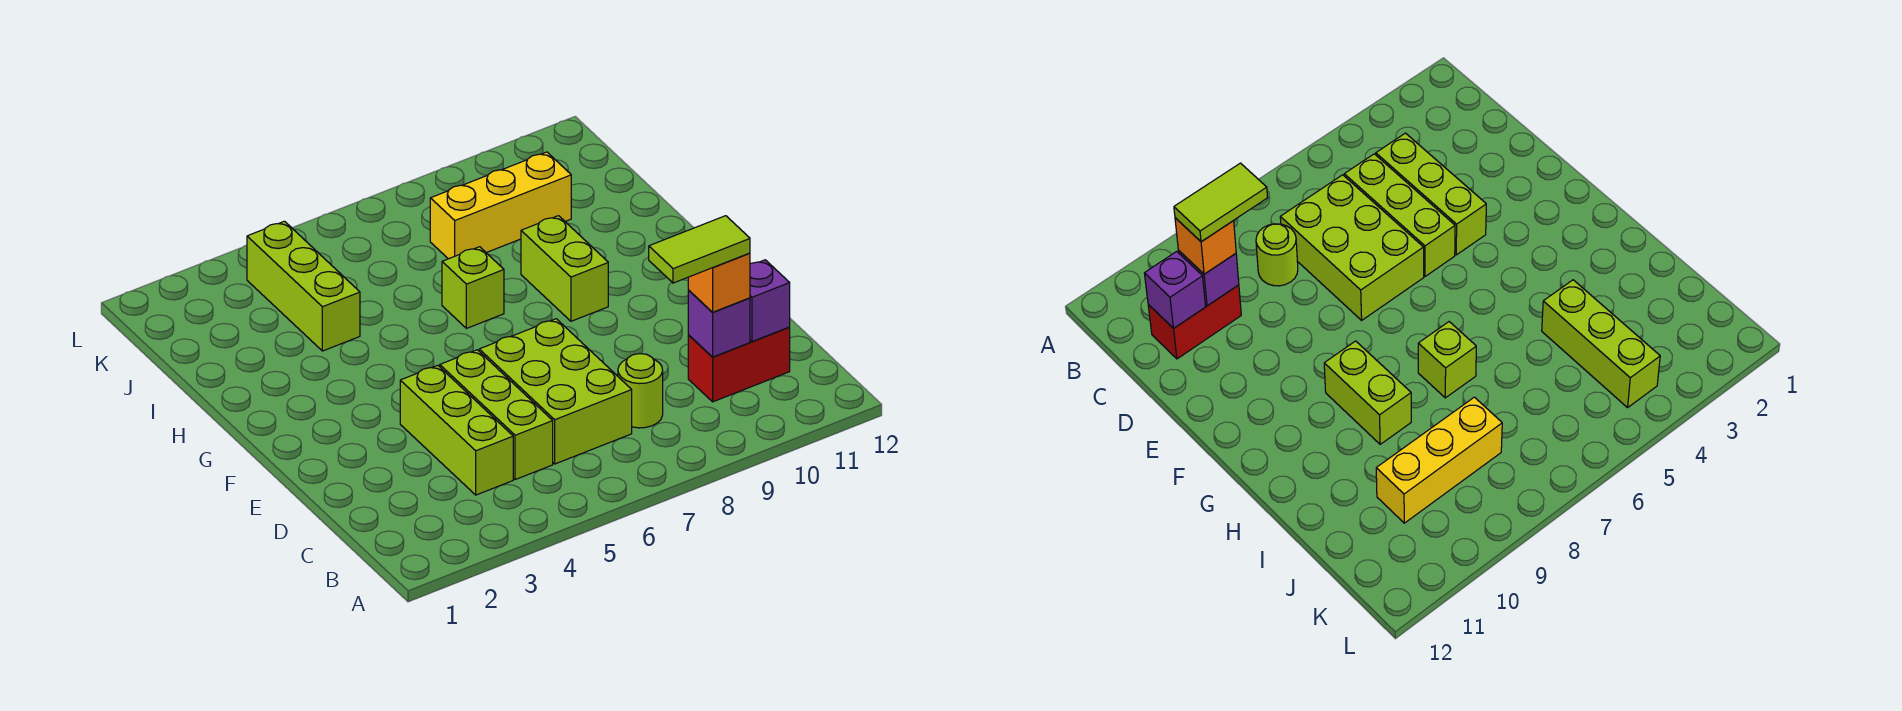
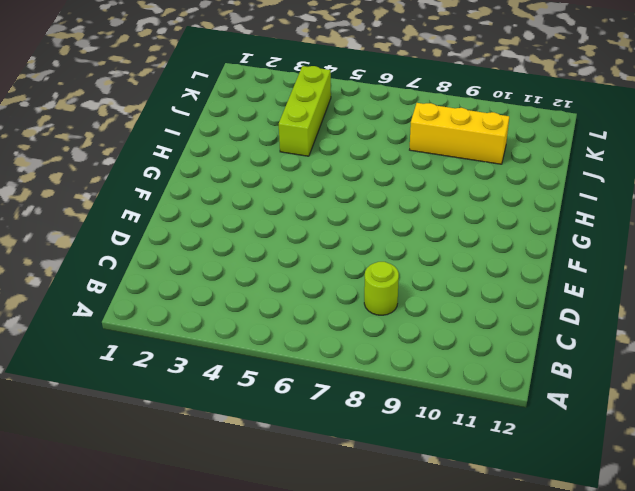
none -> lime brick C4:E4 level 1
none -> lime brick C5:E5 level 1
none -> lime brick C6:E7 level 1

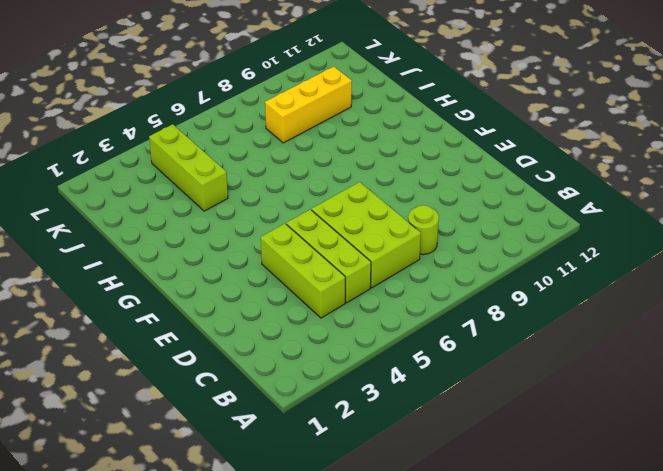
none -> red brick C10:C11 level 1
none -> lime brick G9:H9 level 1
none -> lime brick H7 level 1

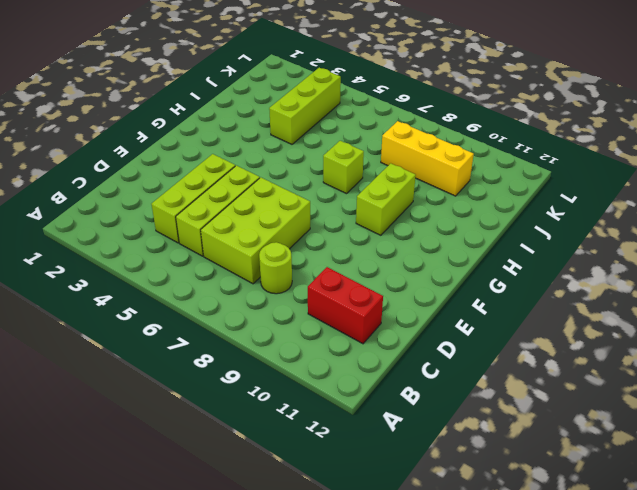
none -> purple brick C10 level 2
none -> purple brick C11 level 2
none -> orange brick C10 level 3

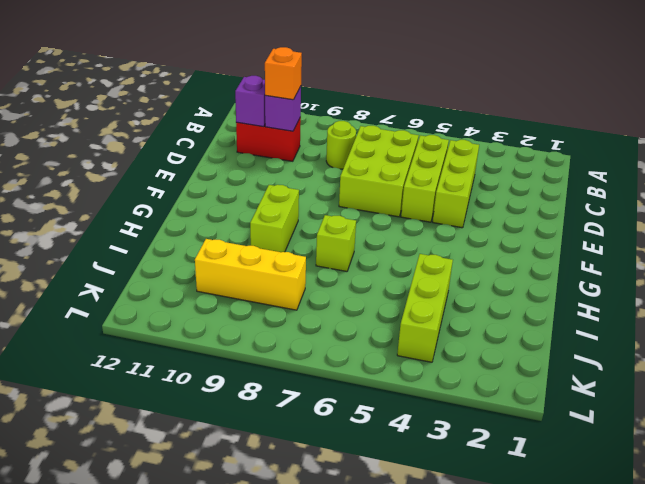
none -> lime tile C9:C10 level 4

